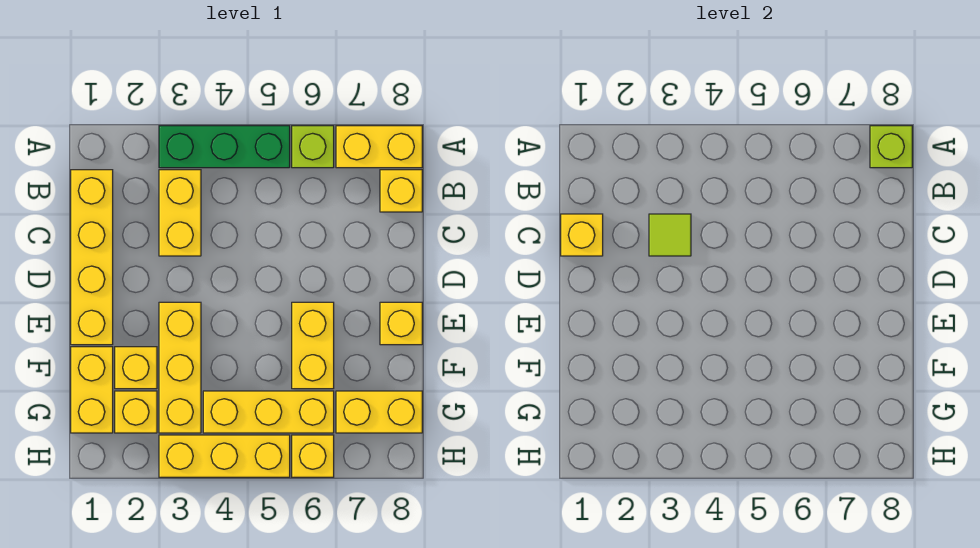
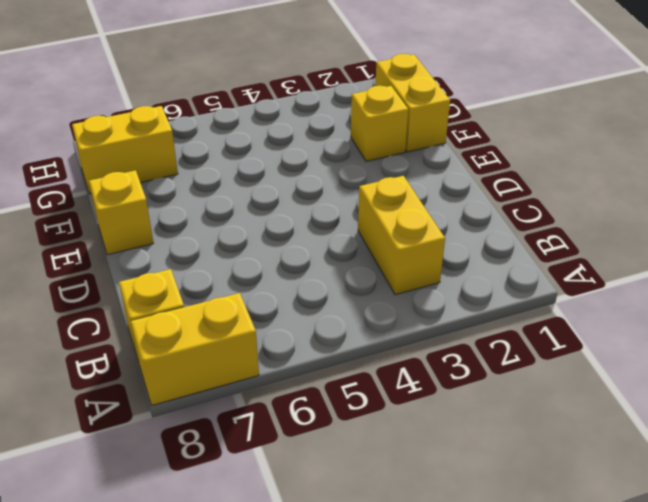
none -> green brick A3:A5 level 1
none -> lime brick A6 level 1
none -> yellow brick B1:E1 level 1

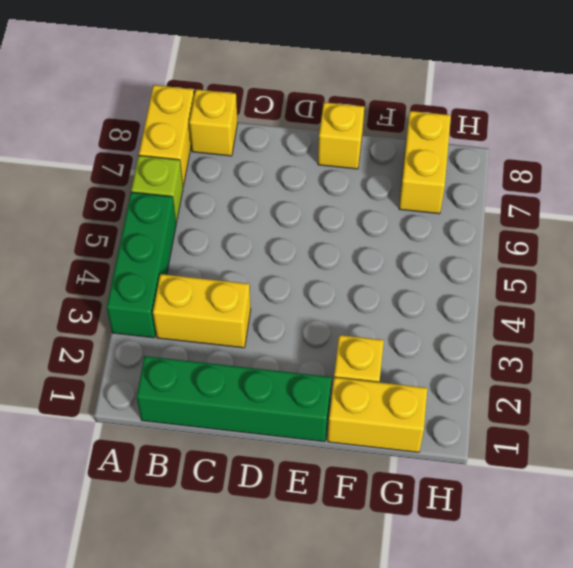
green brick B1:E1 level 1 -> yellow brick B1:E1 level 1
none -> yellow brick E3:G3 level 1
none -> yellow brick E6:F6 level 1
none -> yellow brick G2 level 1

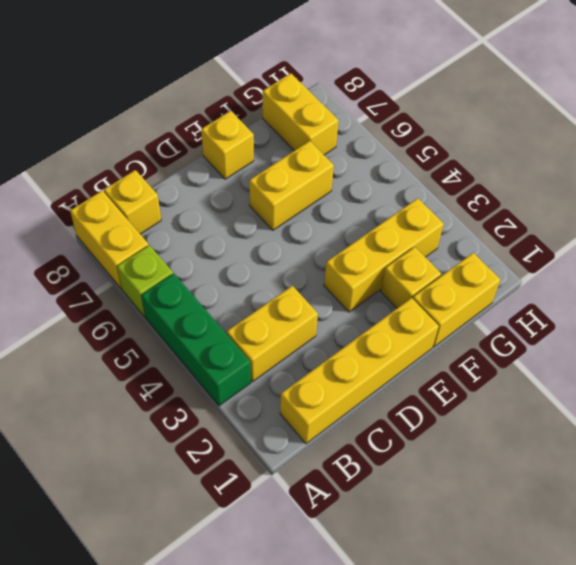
none -> yellow brick G2 level 1
none -> yellow brick G4:G6 level 1
none -> yellow brick H3:H5 level 1

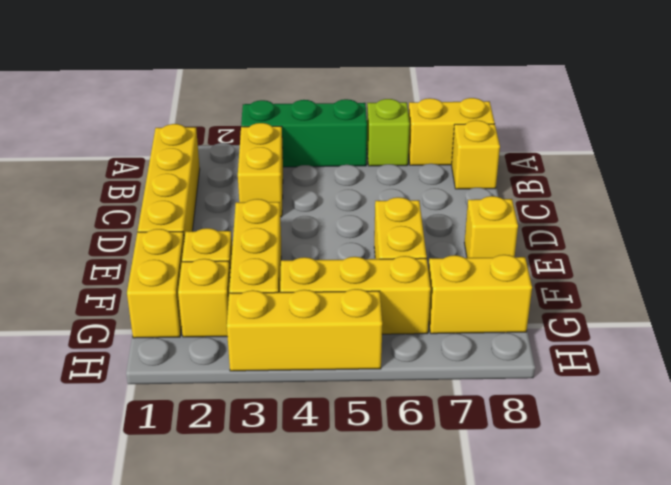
none -> yellow brick H6 level 1
none -> lime brick A8 level 2
none -> yellow brick C1 level 2

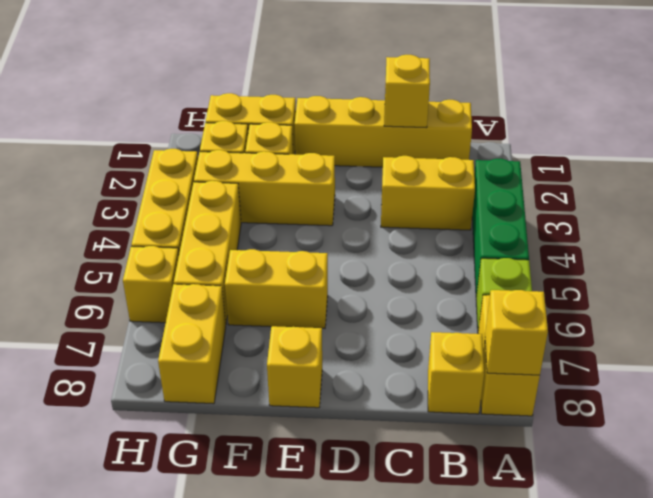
yellow brick A8 level 2 -> lime brick A8 level 2
none -> lime tile C3 level 2

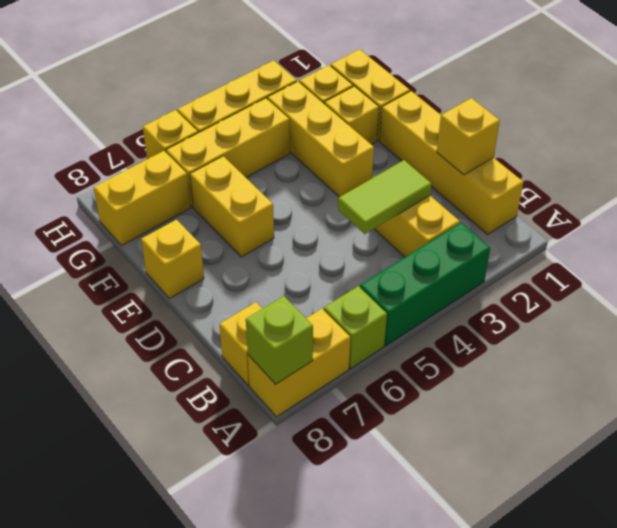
lime tile C3:C4 level 2 -> lime tile C3 level 2

